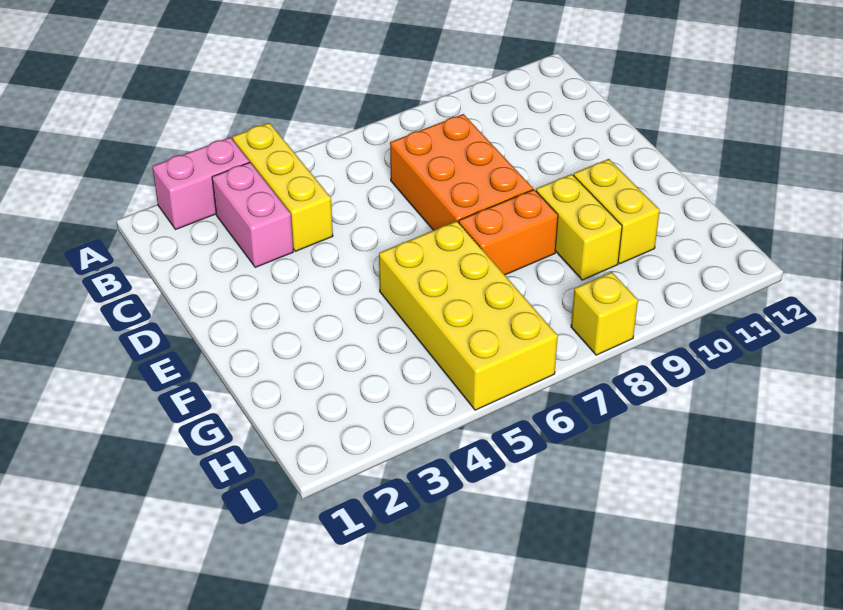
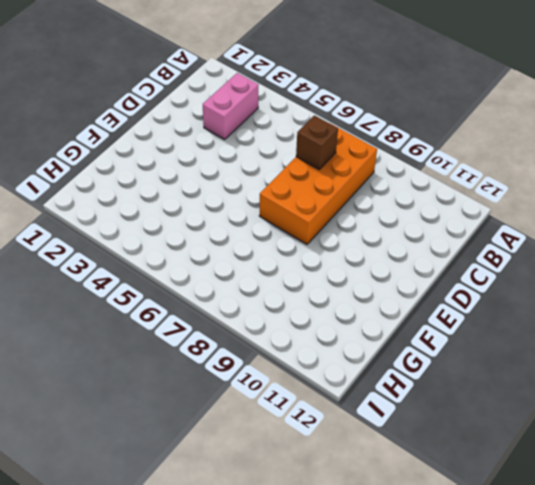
orange brick B7:E8 level 1 -> orange brick C7:E8 level 1
brown brick C7 level 2 -> none
none -> pink brick A2:A3 level 1
none -> yellow brick A4:C4 level 1

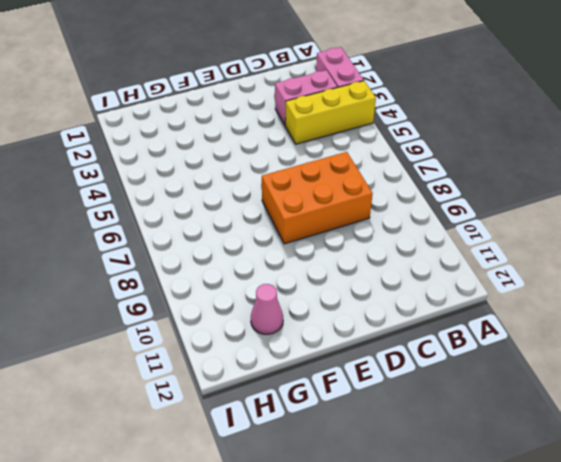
pink cone G11 level 1 -> none
none -> yellow brick F5:I6 level 1
none -> orange brick F7:F8 level 1

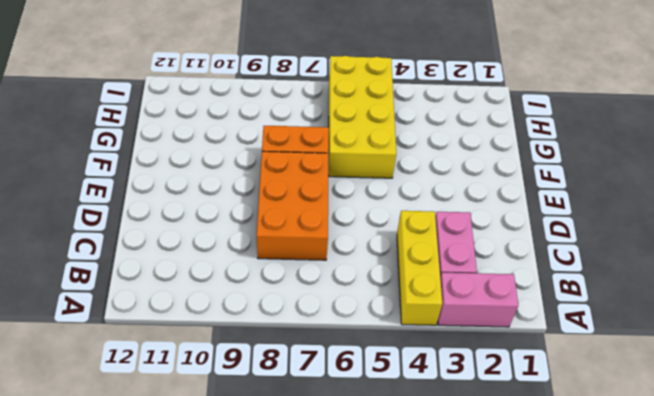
none -> yellow brick F9:G9 level 1
none -> yellow brick F10:G10 level 1

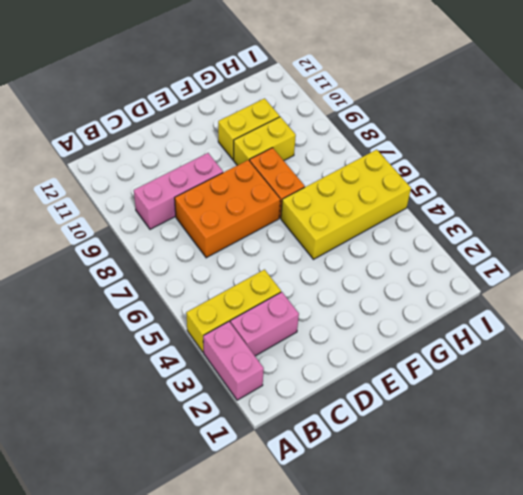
pink brick B9:D9 level 1 -> none
none -> yellow brick I8 level 1

